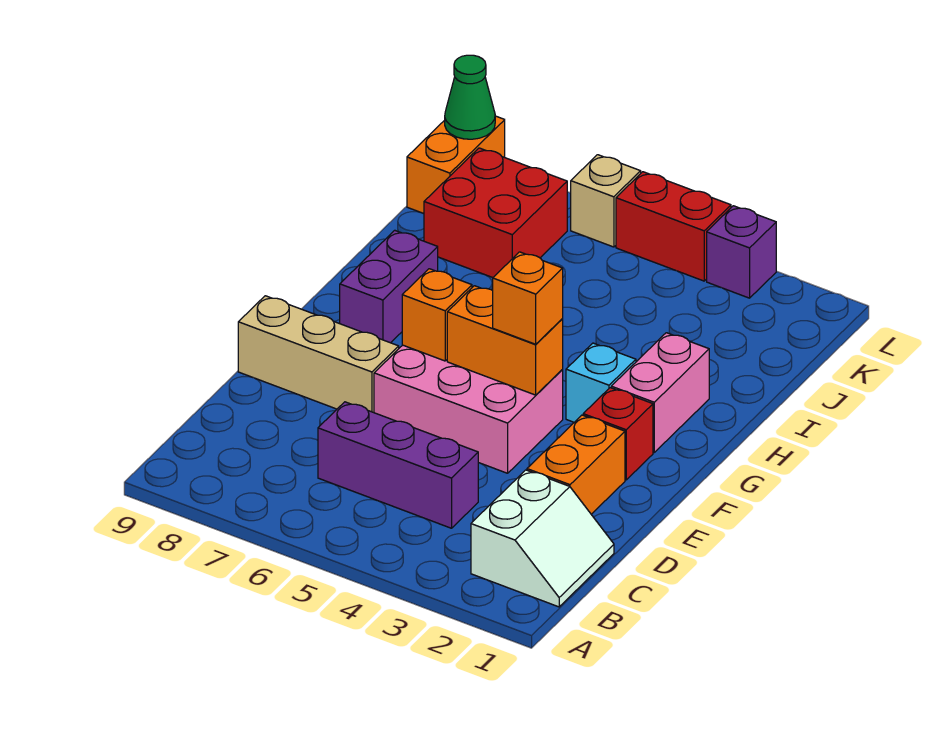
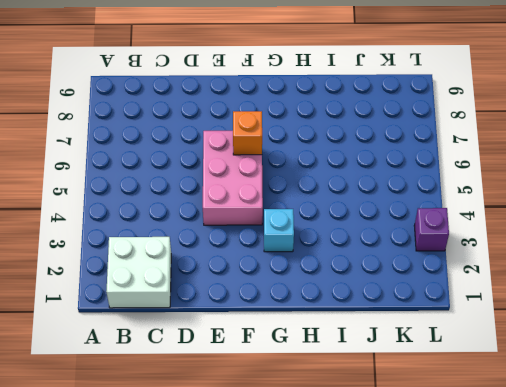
white brick B1:C2 level 1 -> white slope B1:C2 level 1 top 2
none -> purple brick C4:C6 level 1
none -> orange brick D2:E2 level 1
none -> tan brick E7:E9 level 1

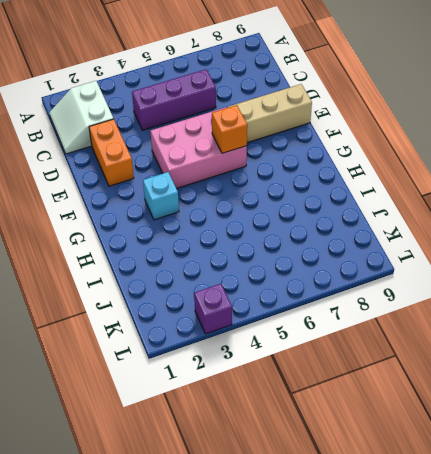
none -> red brick F2 level 1
none -> pink brick G2:H2 level 1
none -> purple brick G8:H8 level 1

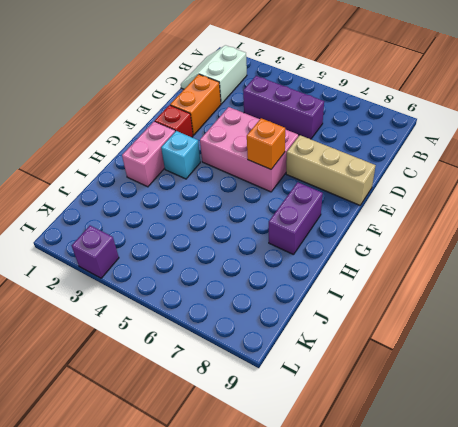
none -> red brick J7:K8 level 1
none -> orange brick K9:L9 level 1
none -> red brick L4:L5 level 1

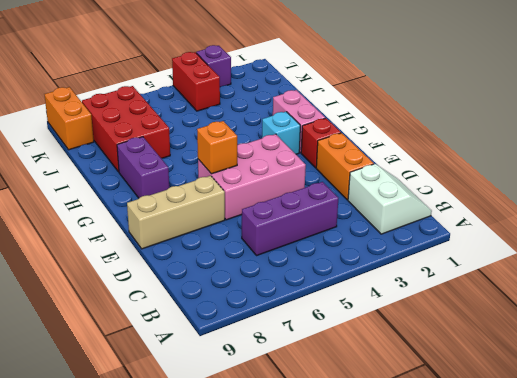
red brick I7:K8 level 1 -> red brick J7:K8 level 1
red brick K4:L4 level 1 -> red brick L4:L5 level 1
none -> tan brick L6 level 1
none -> orange brick F4:F5 level 2
none -> green cone L9 level 2

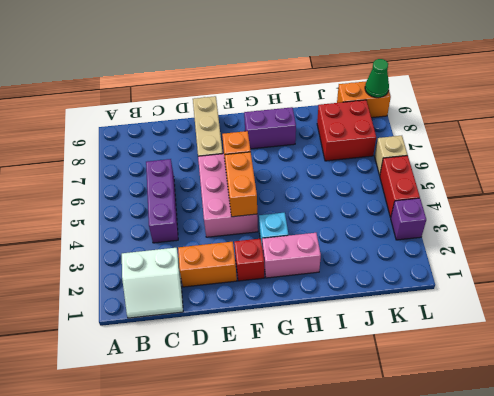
none -> orange brick F4 level 3

